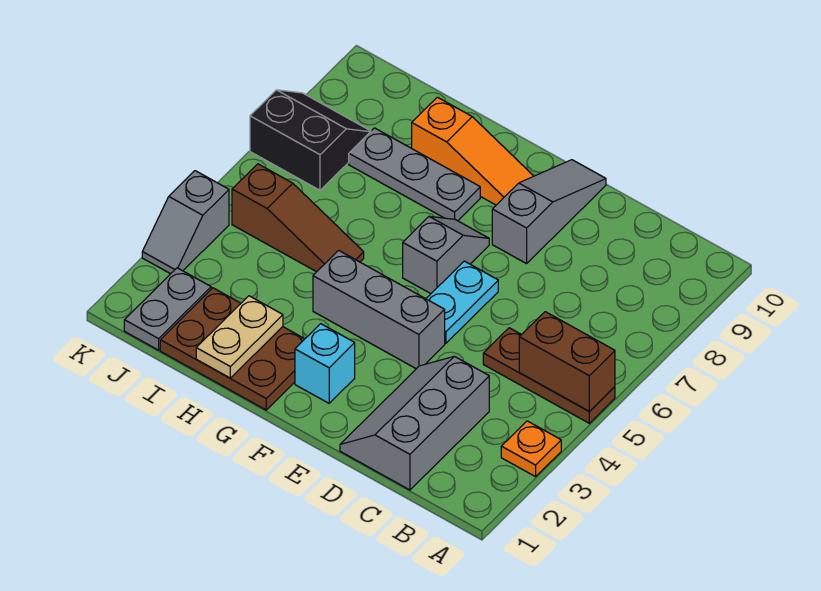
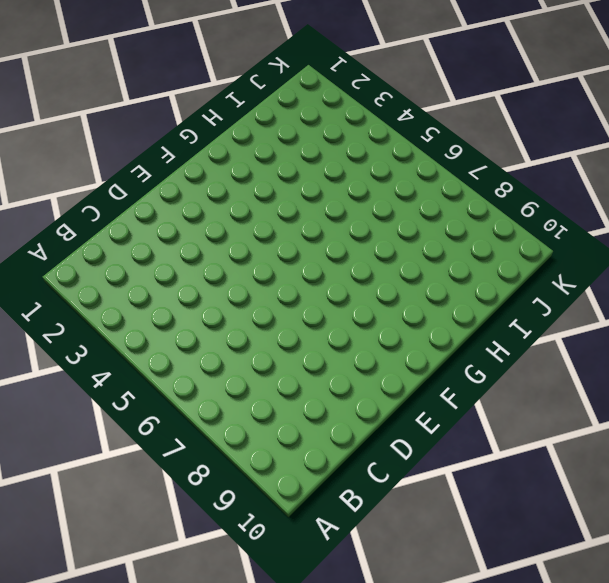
none -> orange plate A3 level 1
none -> brown plate A5:C5 level 1
none -> grey slope C1:D3 level 1 top C

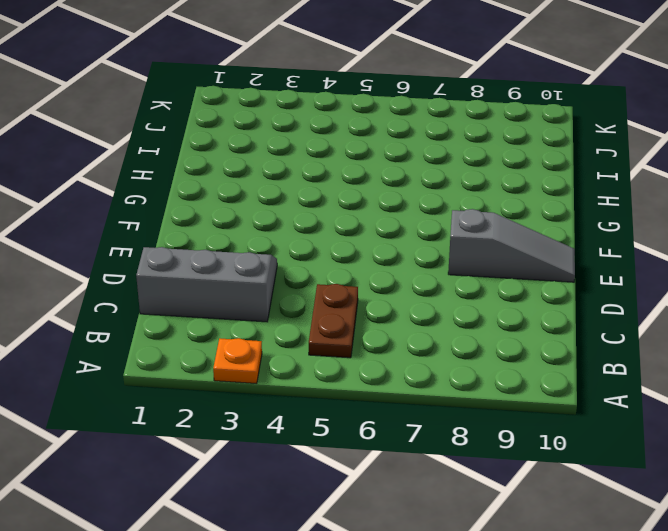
brown plate B5:C5 level 1 -> brown plate A5:C5 level 1
none -> grey brick E4:G4 level 1
none -> cyan plate E5:E6 level 1
none -> cyan brick F2 level 1

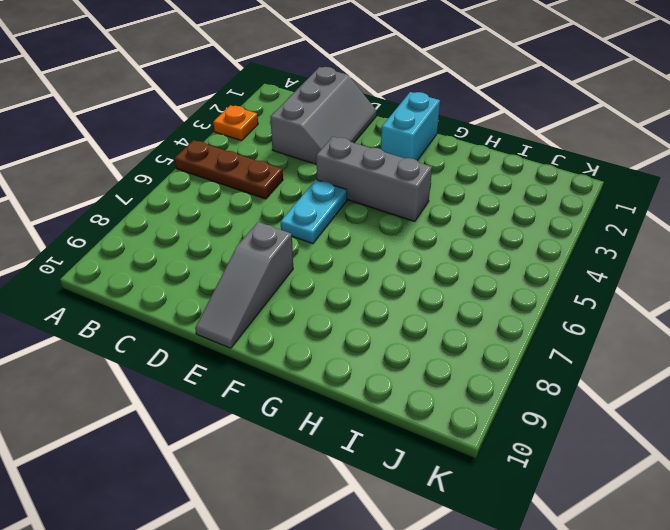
cyan brick F1:F2 level 1 -> cyan brick F2 level 1
none -> grey slope F6:F7 level 1 top 6
none -> orange slope F9:H9 level 1 top H
none -> brown plate G1:I2 level 1

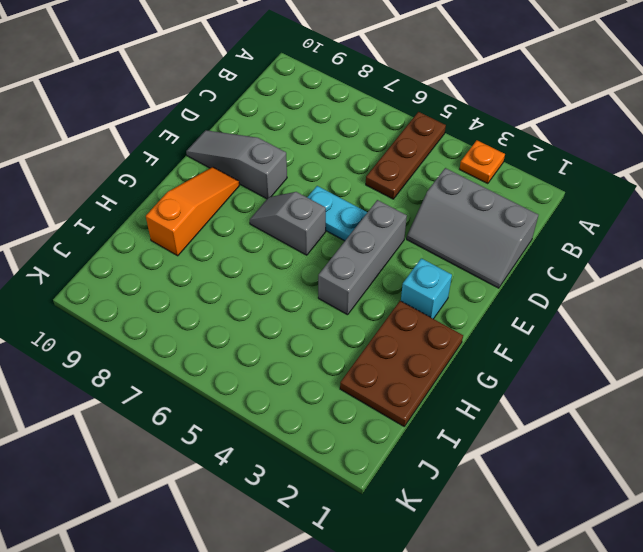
none -> grey plate G8:I8 level 1
none -> brown slope H5:J5 level 1 top J
none -> grey plate J1:J2 level 1

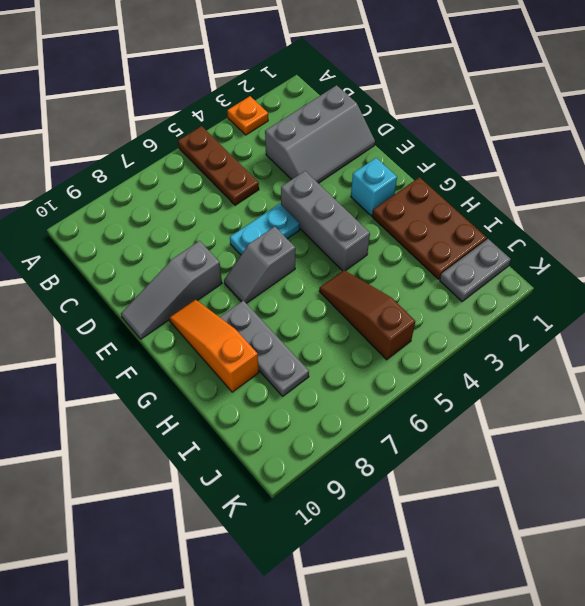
none -> black slope J7:K8 level 1 top 7
none -> grey slope K3:K4 level 1 top 4
none -> brown brick A5:B5 level 2

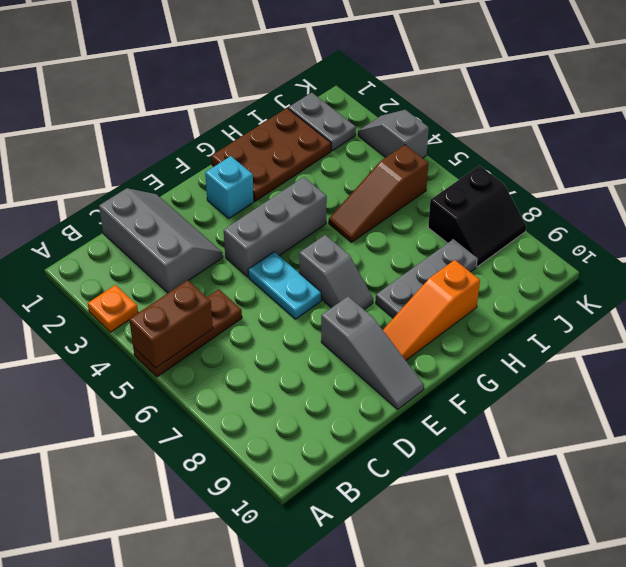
none -> tan plate H1:H2 level 2

